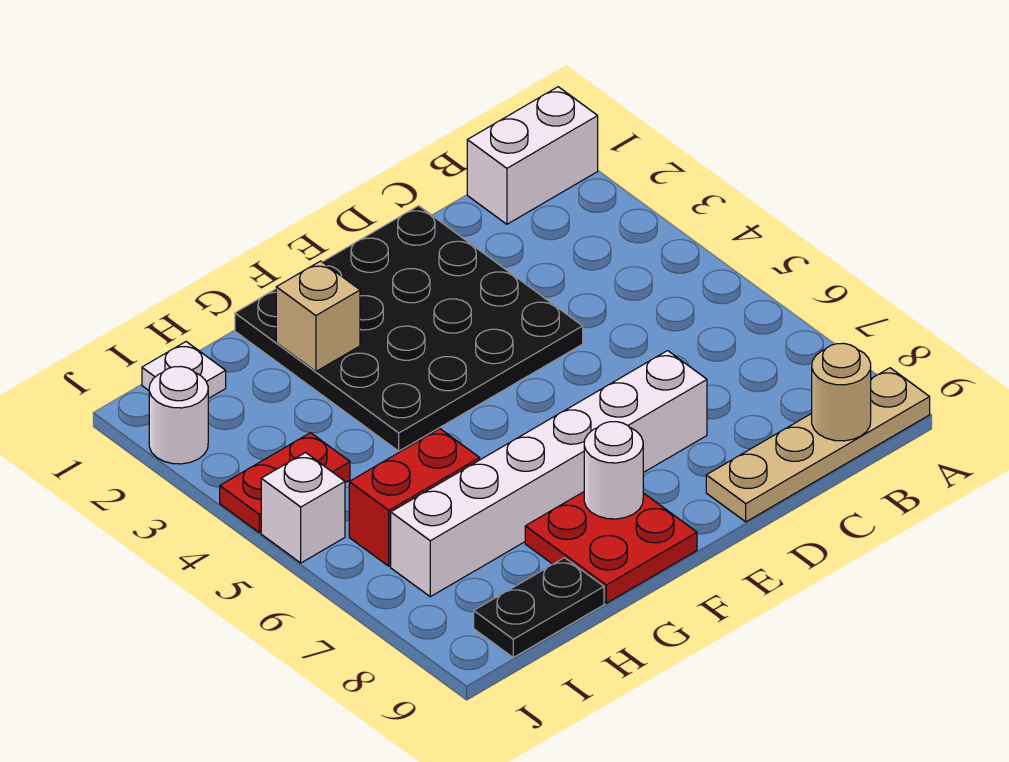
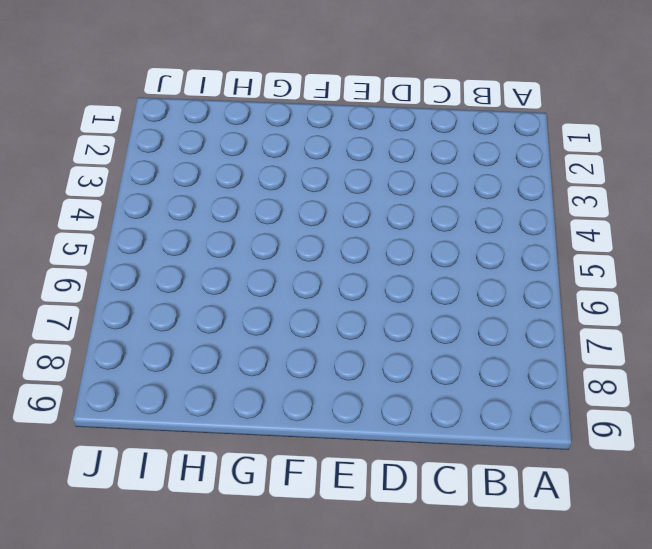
none -> white brick A1:B1 level 1
none -> tan plate A9:D9 level 1
none -> black plate D1:G4 level 1

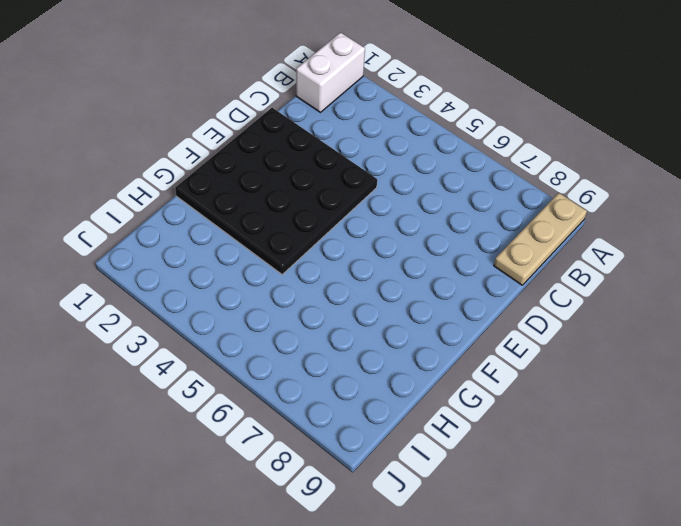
tan plate A9:C9 level 1 -> tan plate A9:D9 level 1
none -> white brick D7:I7 level 1
none -> red plate F8:G9 level 1
none -> red brick H6:I6 level 1

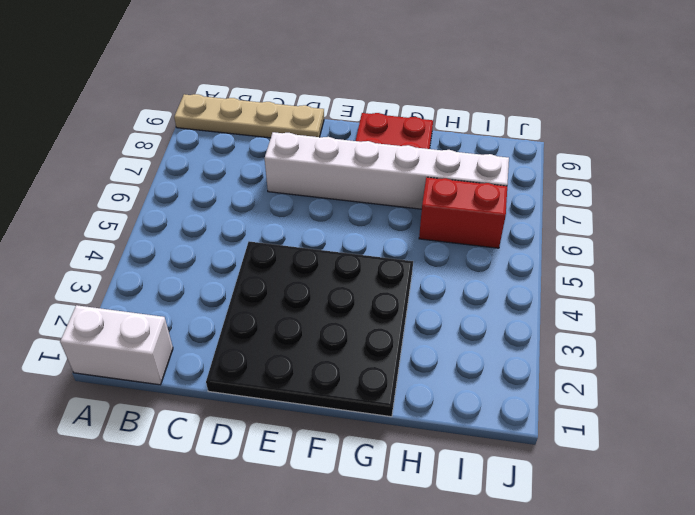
none -> black plate H9:I9 level 1
none -> white plate I1 level 1
none -> red plate I4:J4 level 1

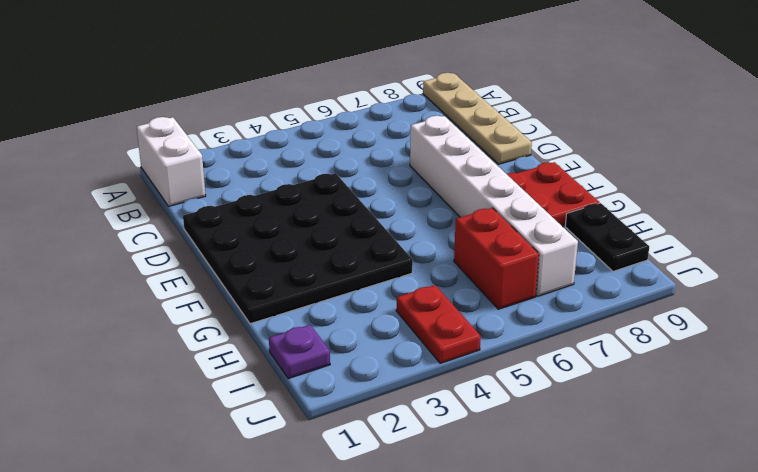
purple plate I1 level 1 -> white plate I1 level 1
none -> white round brick J2 level 1
none -> white brick J5 level 1
none -> tan round brick B9 level 2

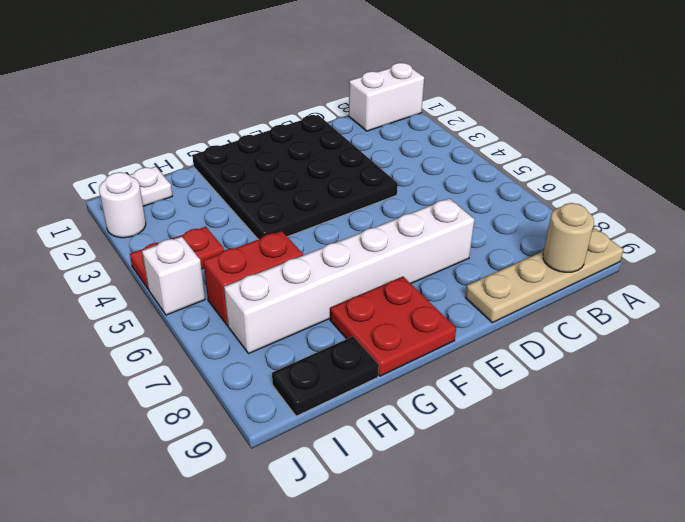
none -> white round brick F8 level 2
none -> tan brick G2 level 2

